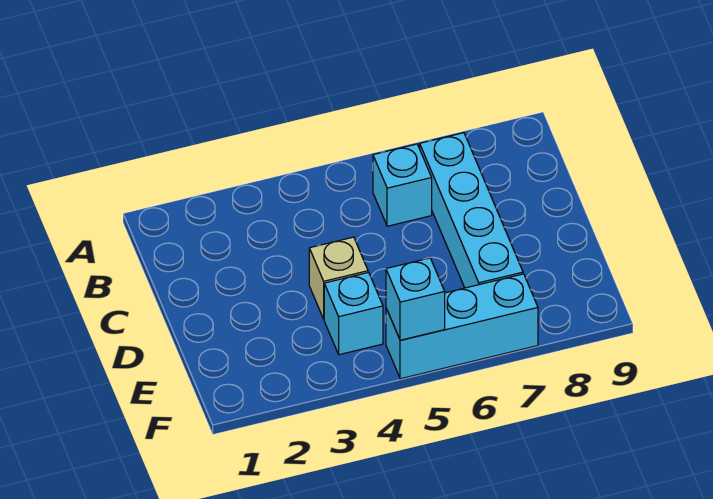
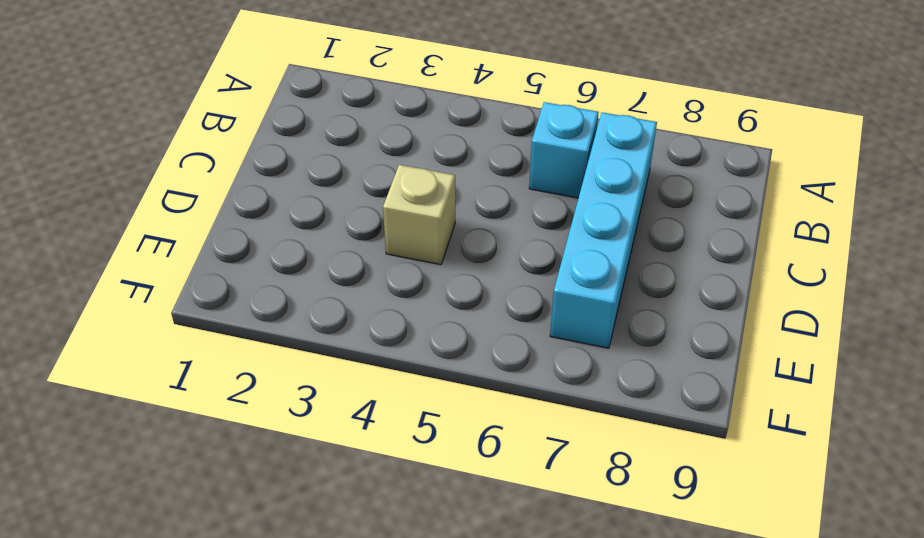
none -> cyan brick E4 level 1
none -> cyan brick F5:F7 level 1

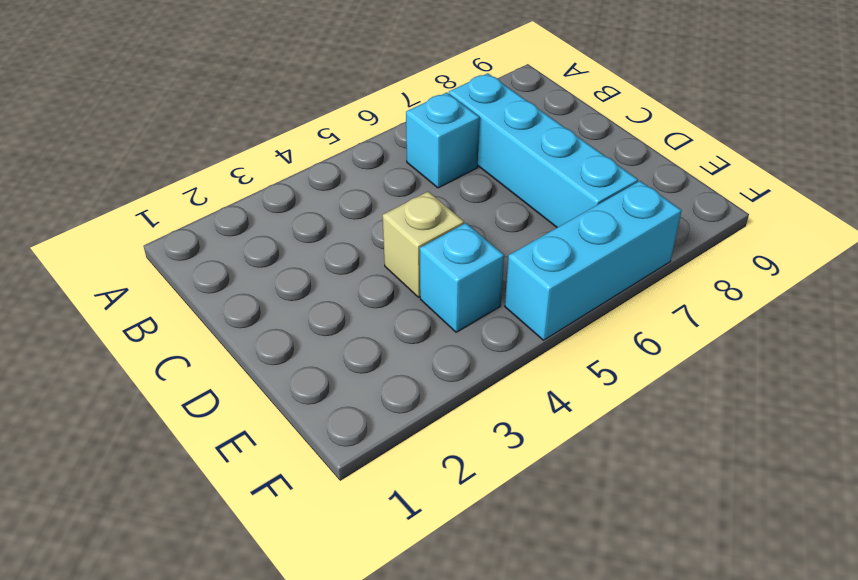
none -> cyan brick F5 level 2

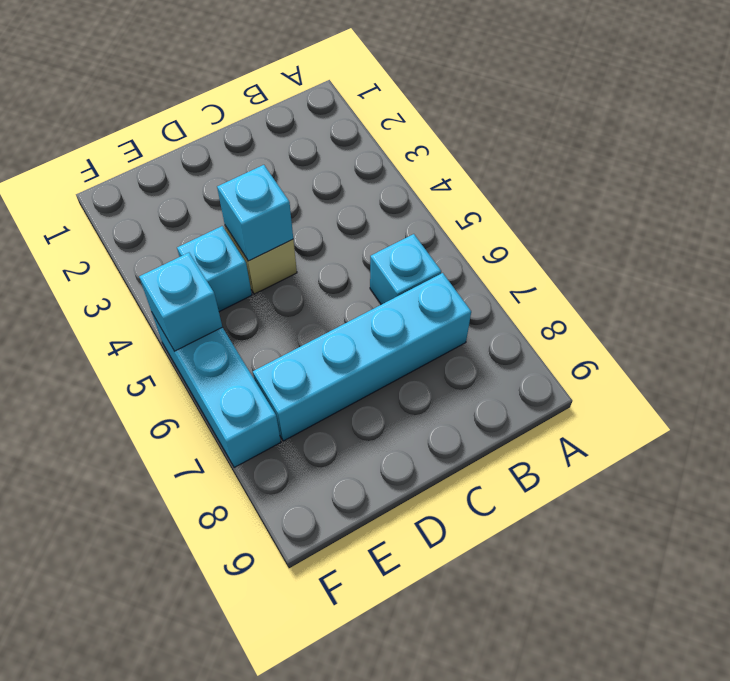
cyan brick D4 level 2 -> none

